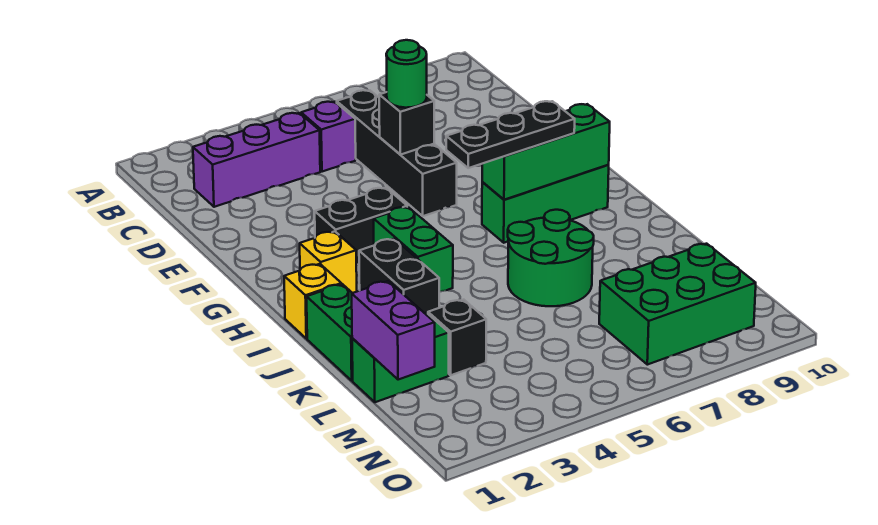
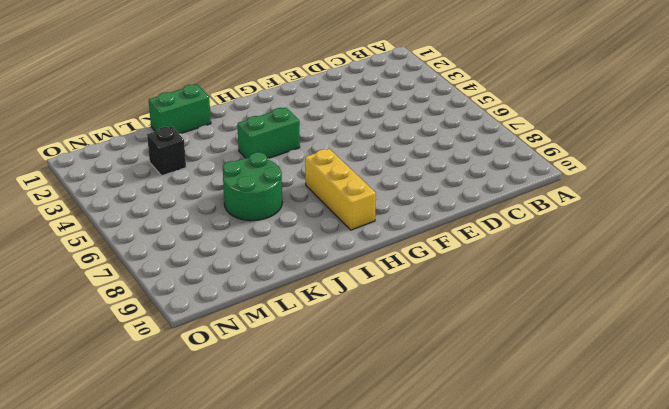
yellow brick H7:H9 level 1 -> green brick H7:H9 level 1
none -> purple brick C2:C4 level 1
none -> purple brick C5 level 1
none -> black brick C6:F6 level 1

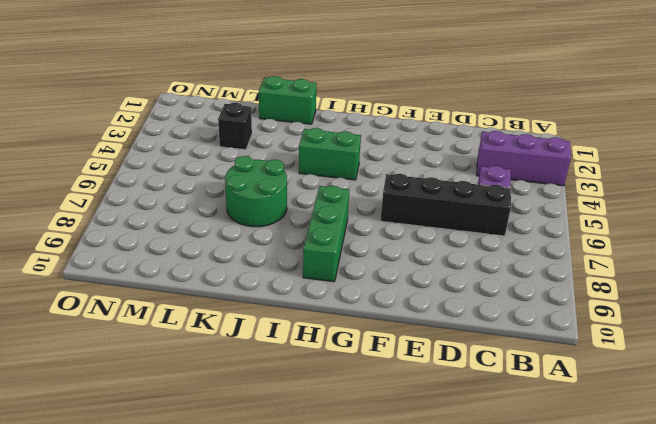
purple brick A3:C3 level 1 -> purple brick C2:C4 level 1
none -> black brick G3:G4 level 1
none -> yellow brick H2 level 1
none -> yellow brick I1 level 1

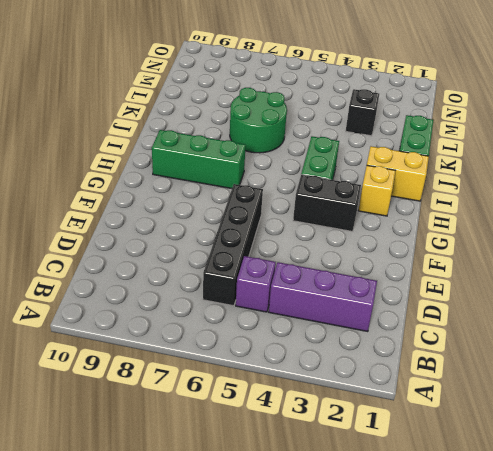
yellow brick I1:I2 level 1 -> yellow brick I1 level 1
none -> black brick I3:J3 level 1
none -> green brick L1:L2 level 1
none -> green brick M7:N9 level 1

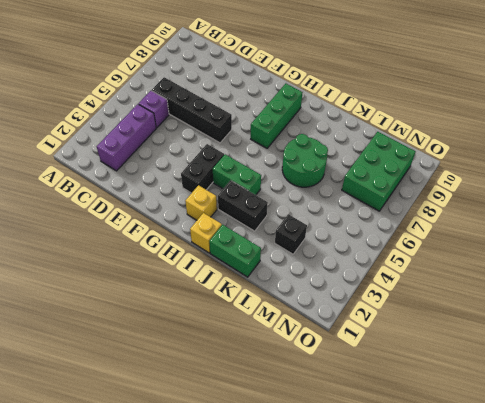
none -> green brick L1:L2 level 1
none -> black brick E6 level 2
none -> green brick H7:H9 level 2

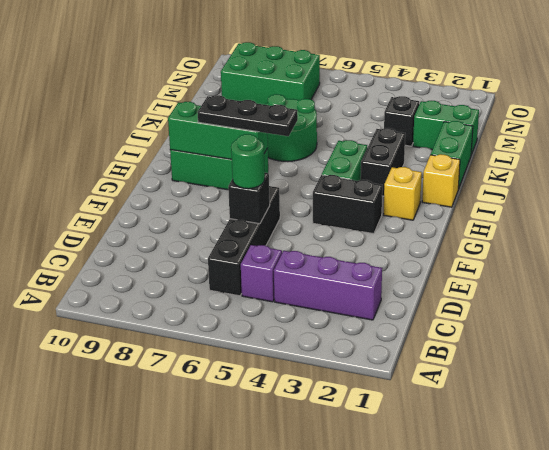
none -> purple brick L1:M1 level 2

